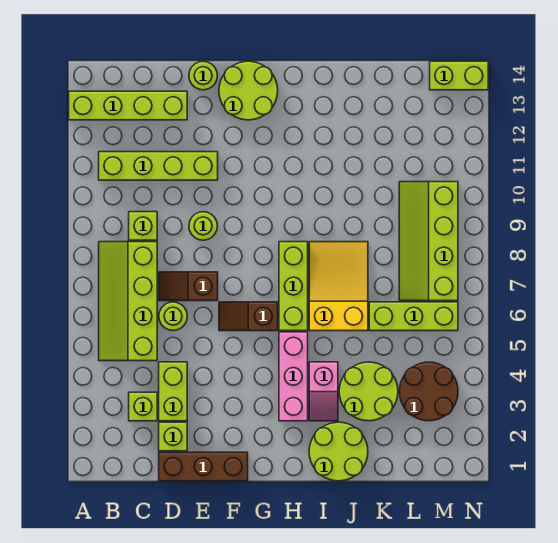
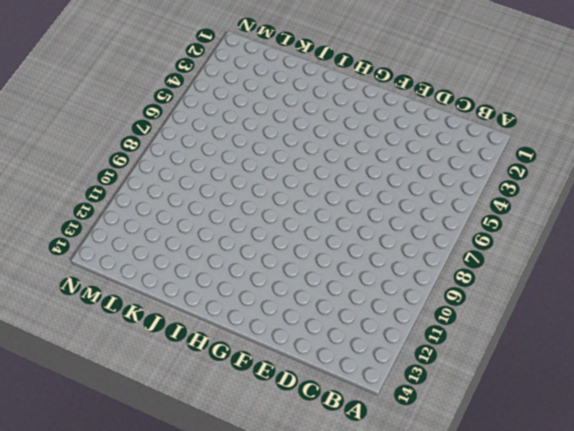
none -> lime brick A13:D13 level 1
none -> lime slope B5:C8 level 1 top C
none -> lime brick B11:E11 level 1

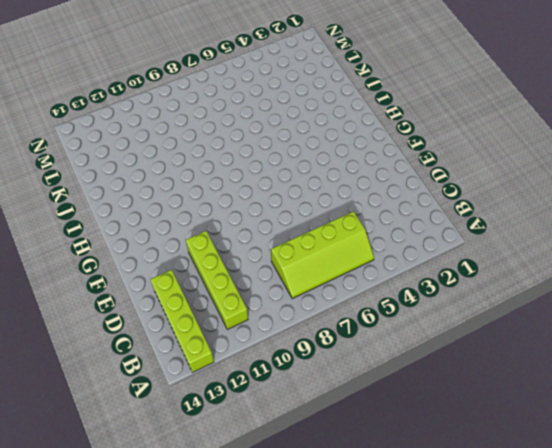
none -> lime brick C3 level 1
none -> lime brick C9 level 1
none -> brown brick D1:F1 level 1

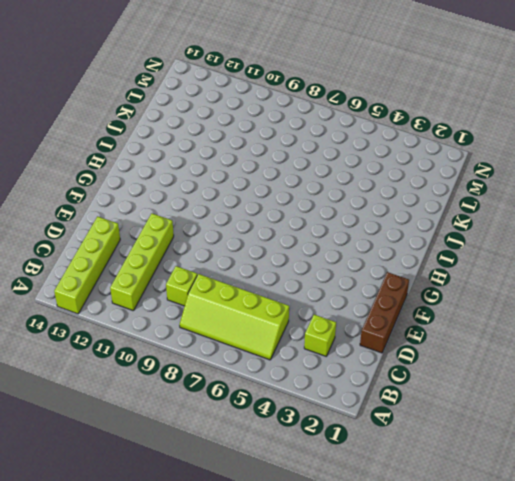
none -> lime brick D2 level 1
none -> lime brick D3:D4 level 1
none -> lime round brick D6 level 1

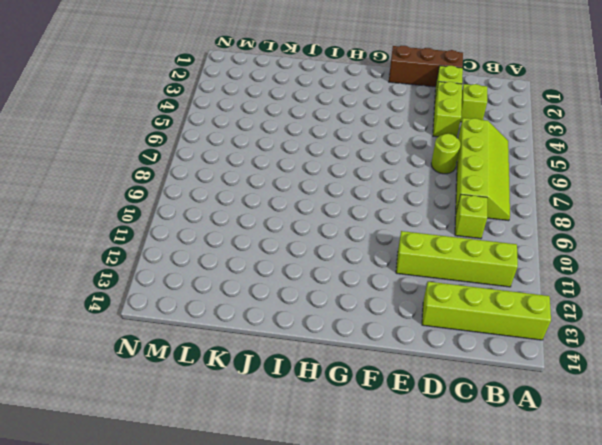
none -> brown slope D7:E7 level 1 top E
none -> lime round brick E9 level 1
none -> lime round brick E14 level 1

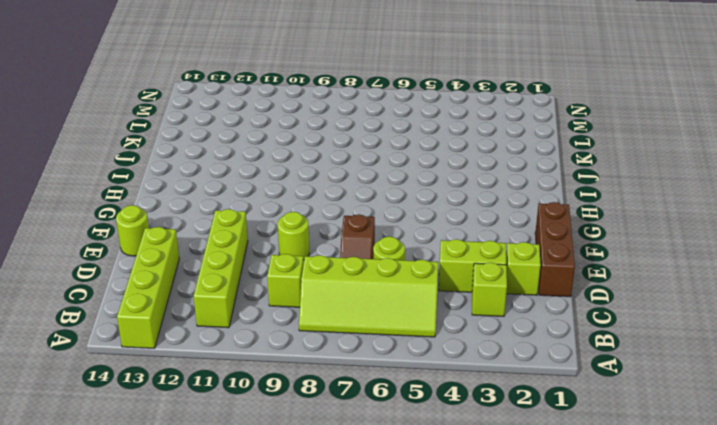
none -> brown slope F6:G6 level 1 top G
none -> lime round brick F13:G14 level 1
none -> pink brick H3:H5 level 1

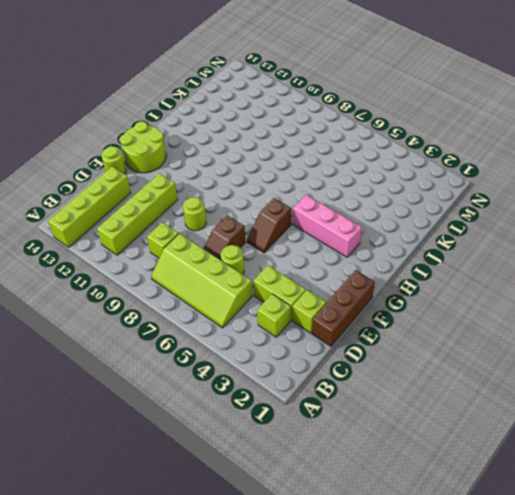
none -> lime brick H6:H8 level 1
none -> lime round brick I1:J2 level 1
none -> pink slope I3:I4 level 1 top 4

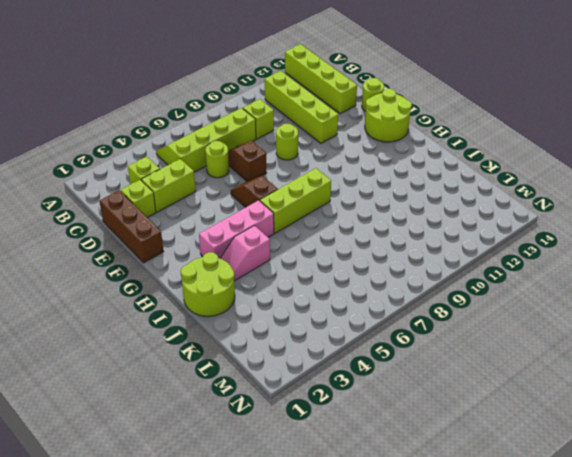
none -> yellow slope I6:J8 level 1 top 6
none -> lime round brick J3:K4 level 1
none -> lime brick K6:M6 level 1

